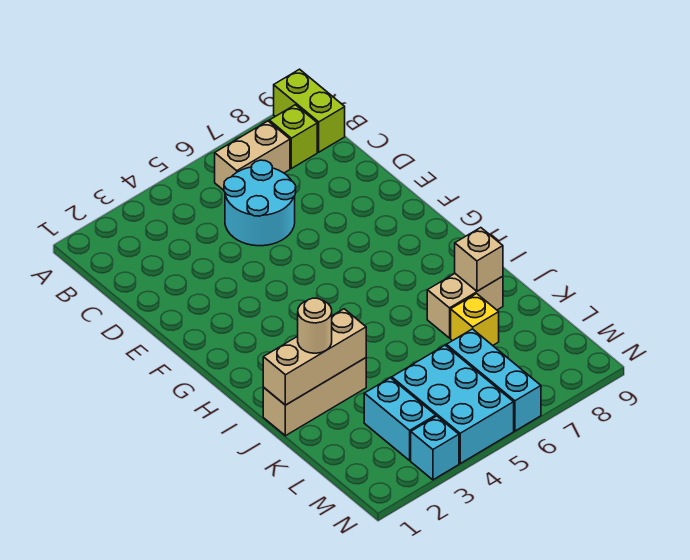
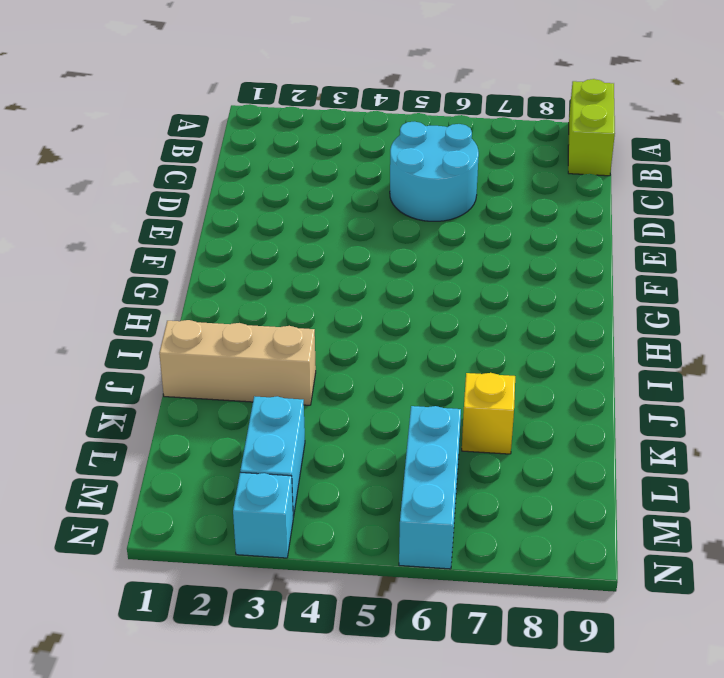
none -> tan brick B6:B7 level 1
none -> lime brick B8 level 1
none -> tan brick J7:J8 level 1

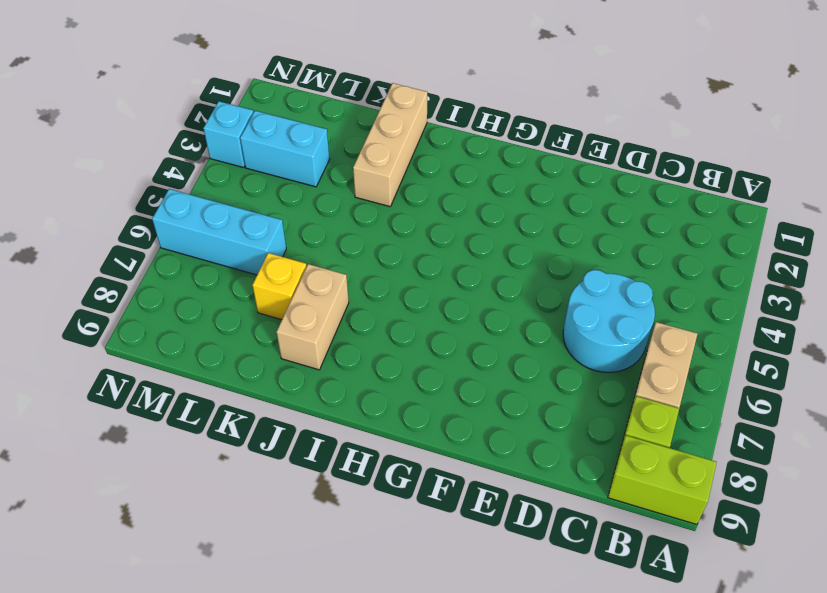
none -> cyan brick L4:N5 level 1
none -> tan brick J1:J3 level 2
none -> tan brick J8 level 2

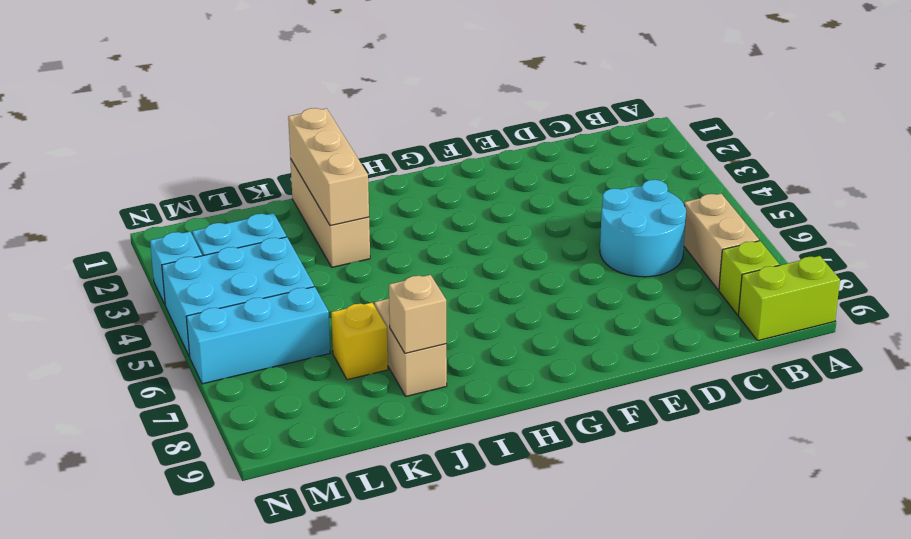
none -> tan round brick J2 level 3

